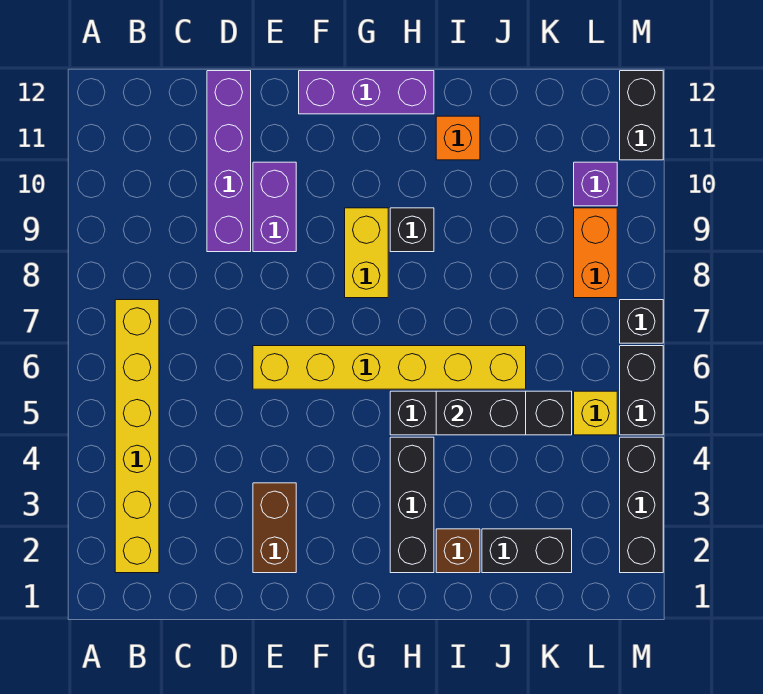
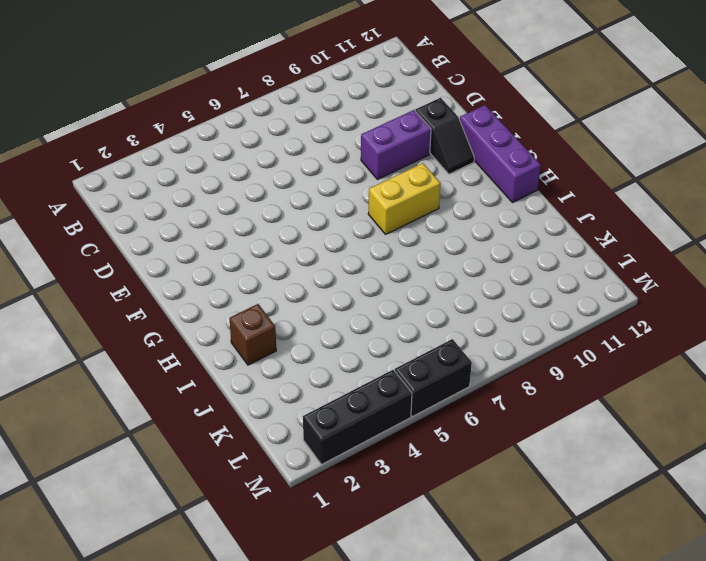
black slope E11:F11 level 1 top E -> none
none -> yellow brick B2:B7 level 1
none -> purple brick D9:D12 level 1
none -> brown brick E2:E3 level 1

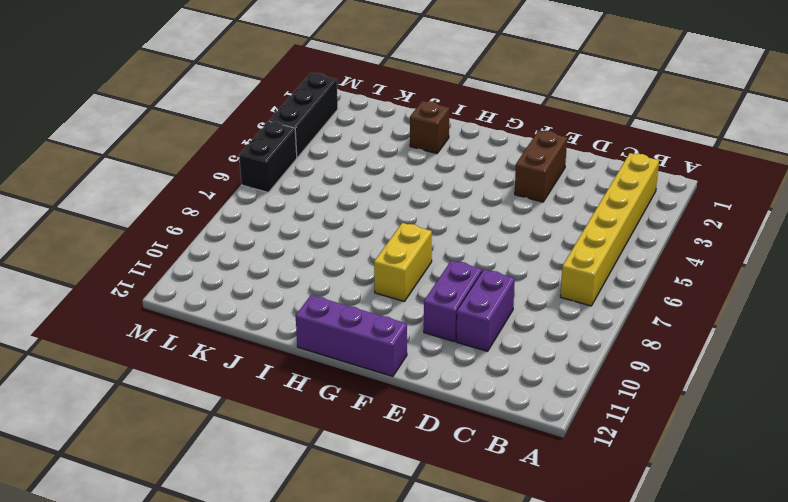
purple brick D9:D10 level 1 -> purple brick D9:D12 level 1
none -> yellow brick E6:J6 level 1
none -> black brick H2:H4 level 1
none -> black brick H5:K5 level 1

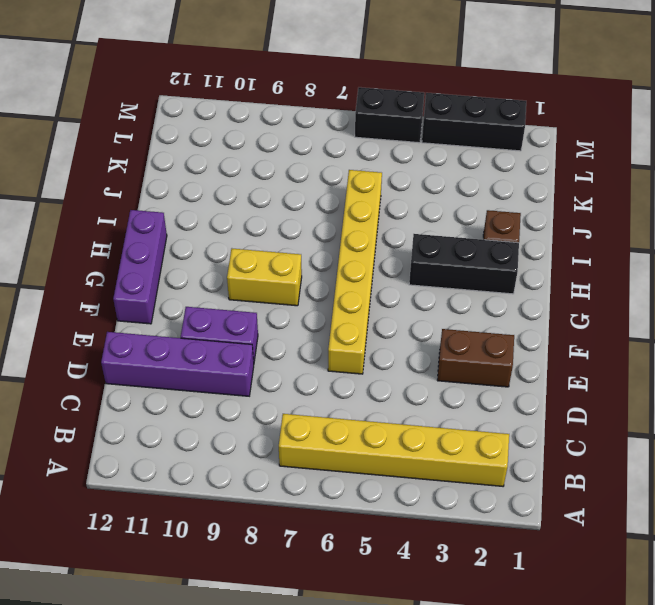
none -> black brick H5:K5 level 1
none -> black brick H9 level 1
none -> orange brick I11 level 1

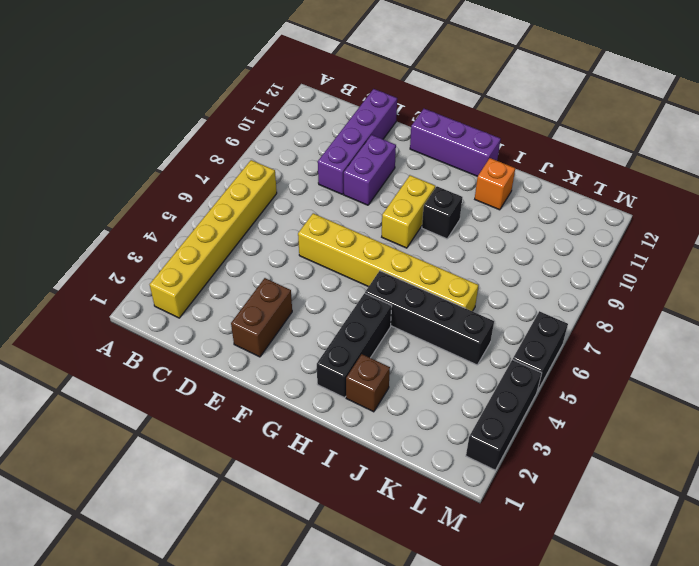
none -> black brick J2:K2 level 1
none -> yellow brick L5 level 1
none -> orange brick L8:L9 level 1

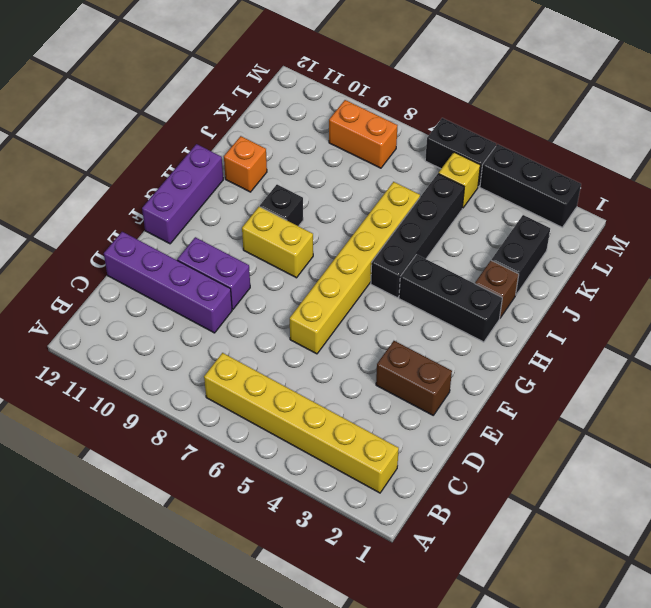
none -> purple brick L10 level 1
none -> black brick M7 level 1
none -> black brick M11:M12 level 1

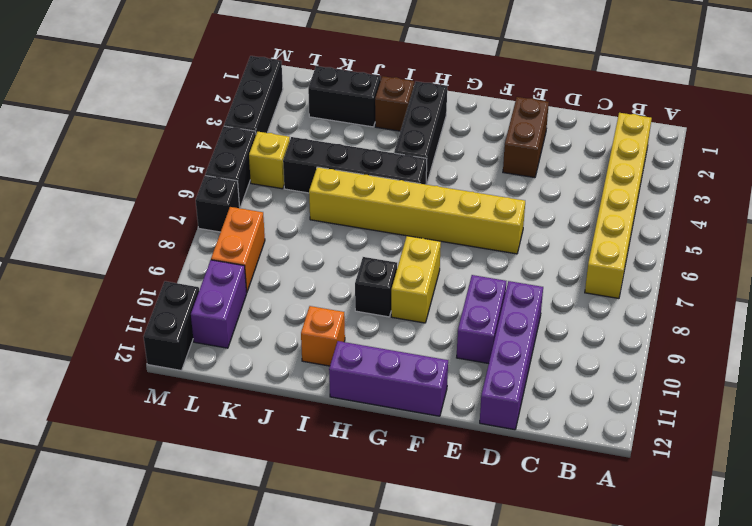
purple brick L10:L11 level 1 -> purple brick L10 level 1
none -> black brick I5:J5 level 2

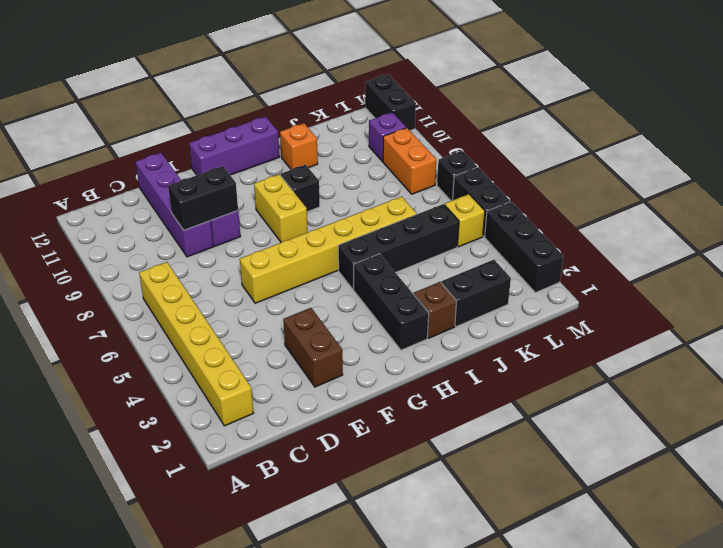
black brick D9:E9 level 2 -> black brick I5:J5 level 2

